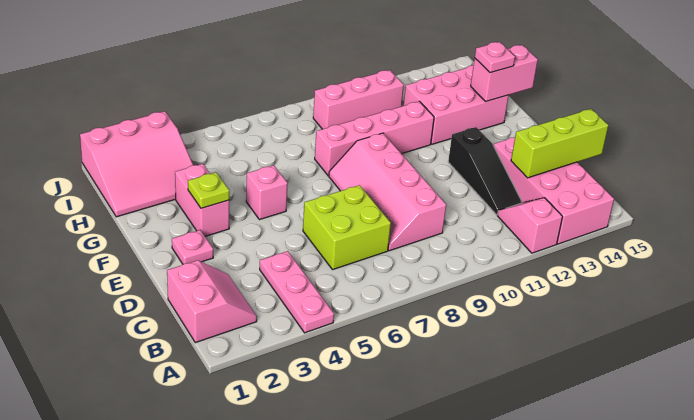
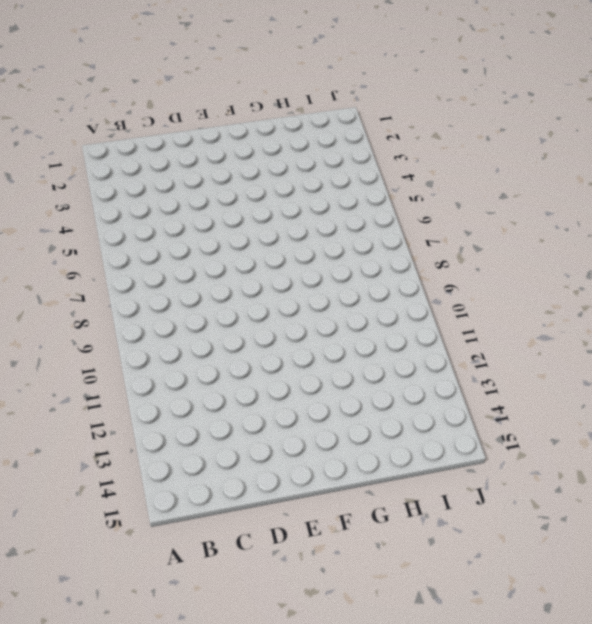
none -> pink plate A4:C4 level 1
none -> pink slope A12:B12 level 1 top A
none -> pink brick A13:D14 level 1

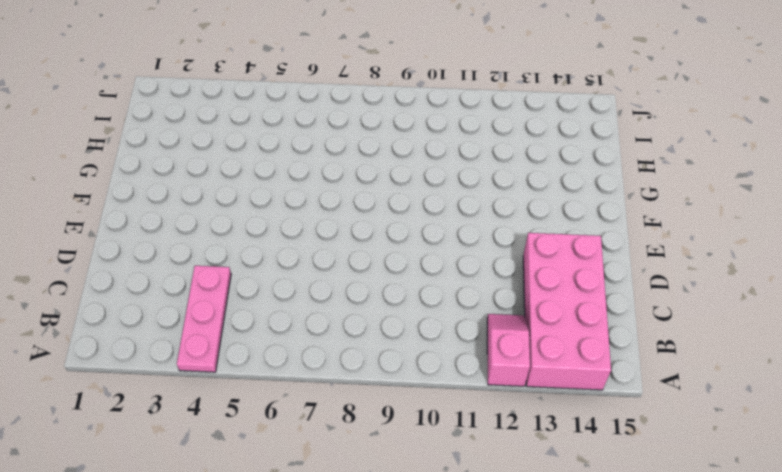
none -> pink slope B1:C2 level 1 top 1
none -> lime brick C6:D7 level 1
none -> pink slope C8:F9 level 1 top 9

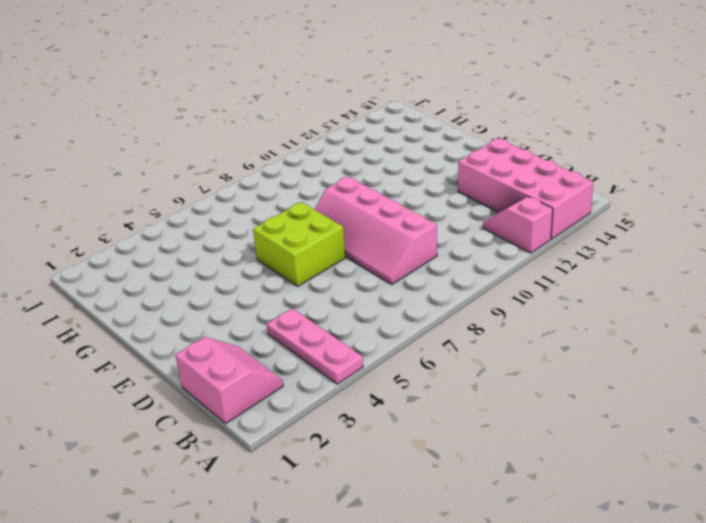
lime brick E6:F7 level 1 -> lime brick C6:D7 level 1
none -> black slope C12:E12 level 1 top E
none -> pink plate E2 level 1
none -> pink brick F3:G3 level 1

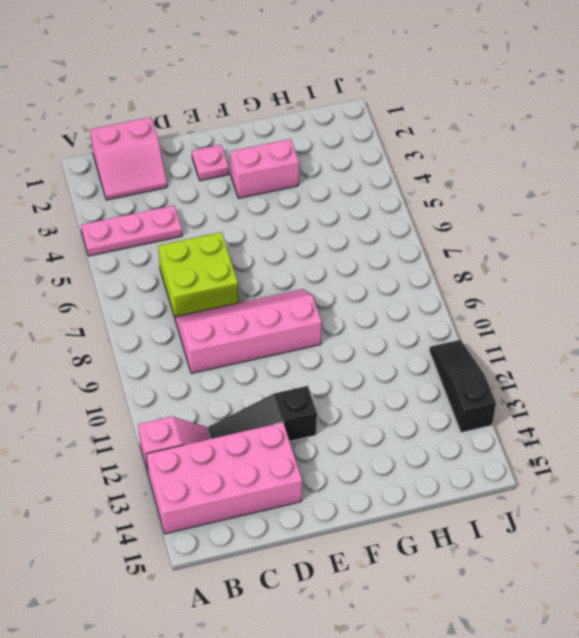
black slope J11:J13 level 1 top 13 -> none
none -> pink brick F5 level 1
none -> pink brick G8:G11 level 1
none -> pink brick G12:H14 level 1

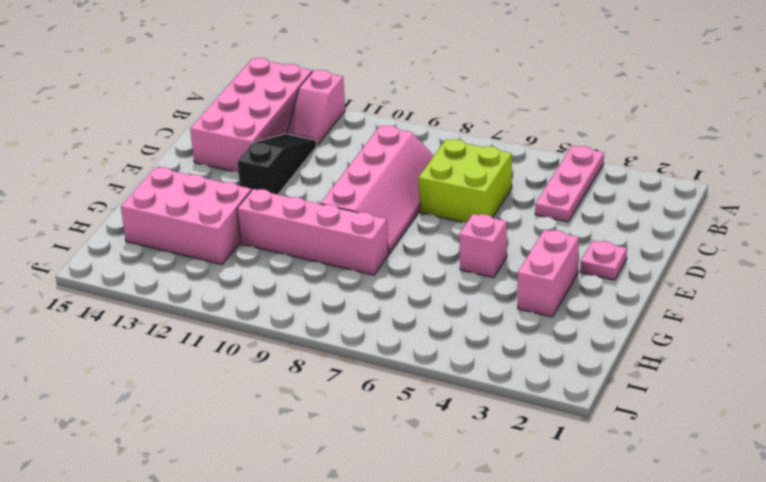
none -> pink slope B1:C2 level 1 top 1
none -> pink slope H1:J3 level 1 top J
none -> pink brick I9:I11 level 1

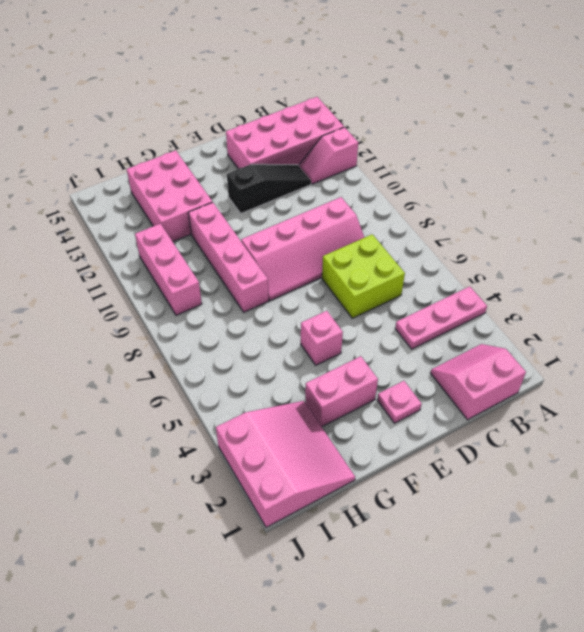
none -> lime brick C13:C15 level 2
none -> lime plate F3 level 2
none -> pink brick G14:G15 level 2

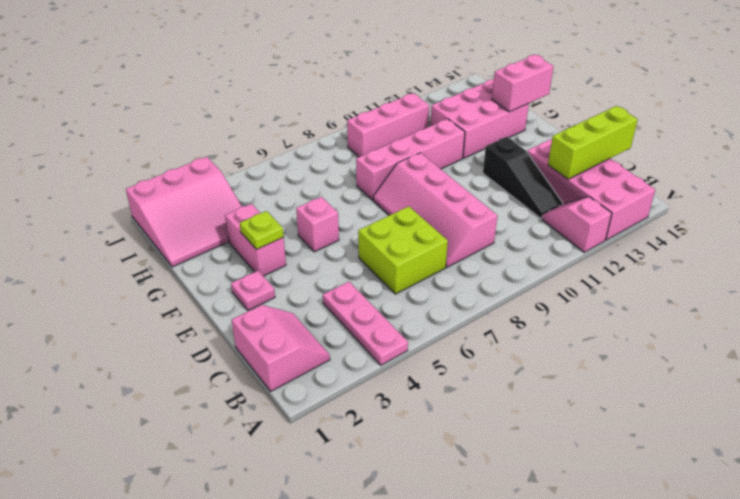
none -> pink plate G14 level 3

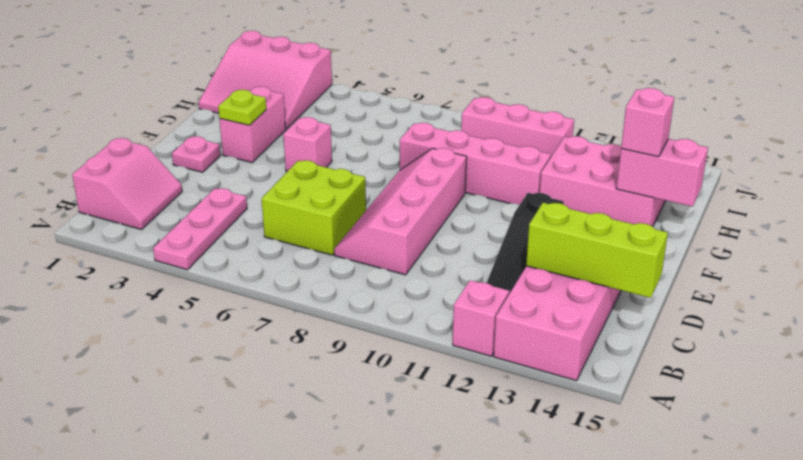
pink brick G14 level 3 -> pink plate G14 level 3

